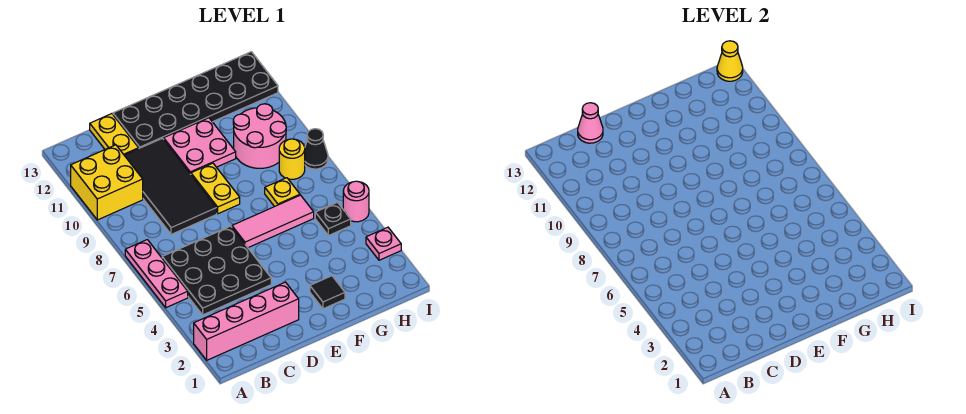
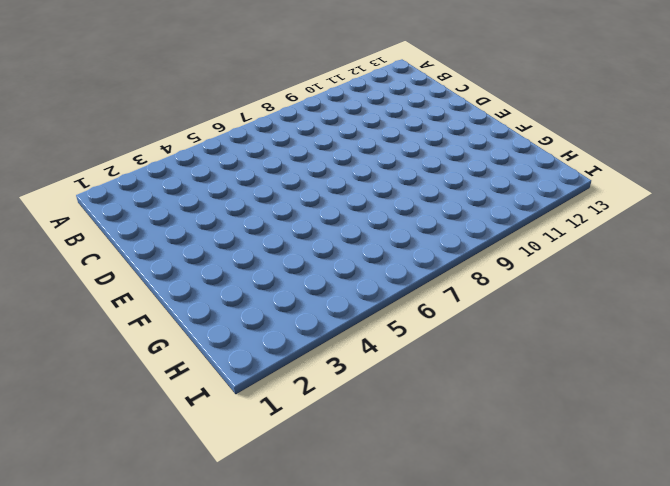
none -> pink brick A2:D2 level 1
none -> pink plate A5:A7 level 1
none -> yellow brick A10:B11 level 1

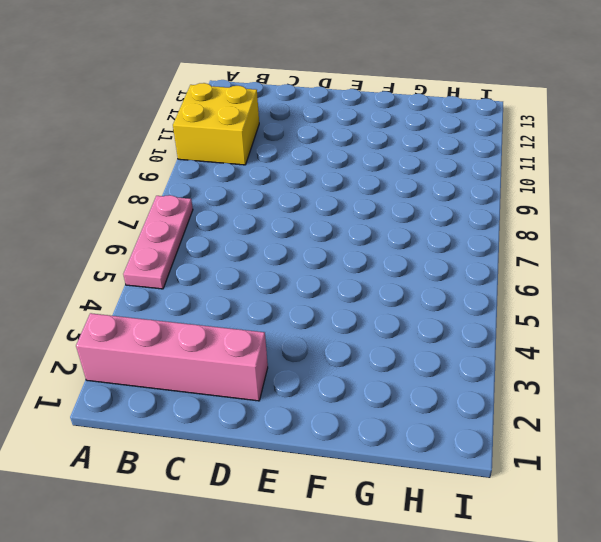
none -> black plate B4:D6 level 1
none -> black tile C8:D11 level 1
none -> yellow plate C12:C13 level 1

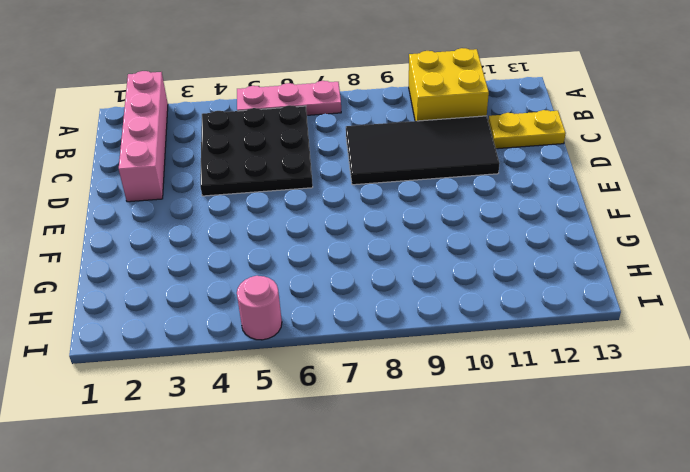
none -> black plate D12:I13 level 1
none -> pink tile E6:G6 level 1
none -> yellow plate E8:E9 level 1

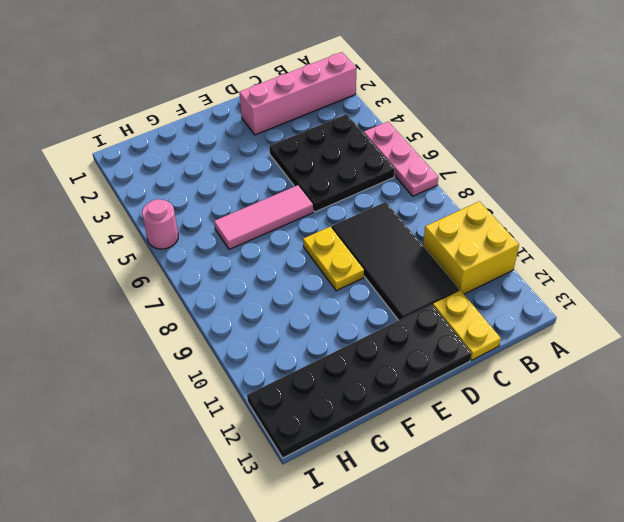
none -> pink plate E10:F11 level 1
none -> black tile F2 level 1
none -> yellow plate G7 level 1

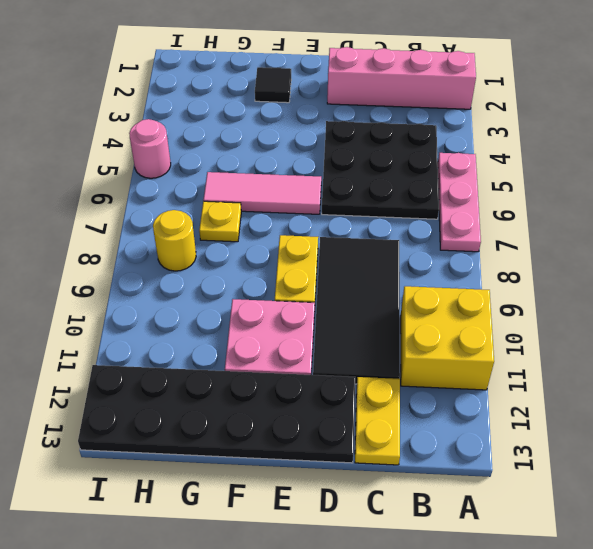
none -> pink round brick G9:H10 level 1
none -> black plate H5 level 1
none -> pink plate I3 level 1

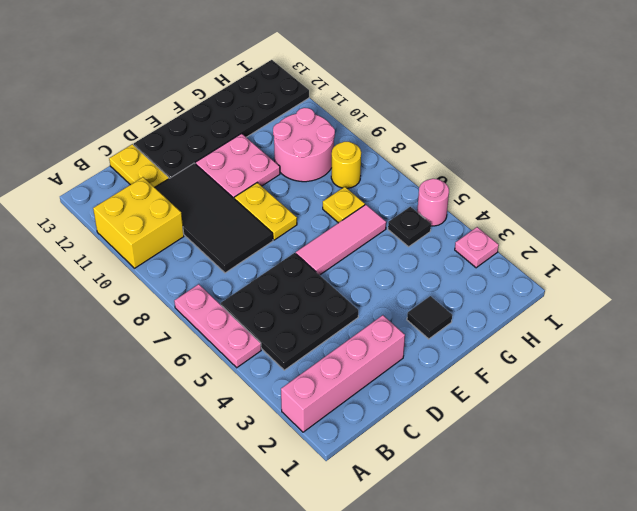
none -> black cone I8 level 1
none -> pink cone C13 level 2
none -> yellow cone I13 level 2

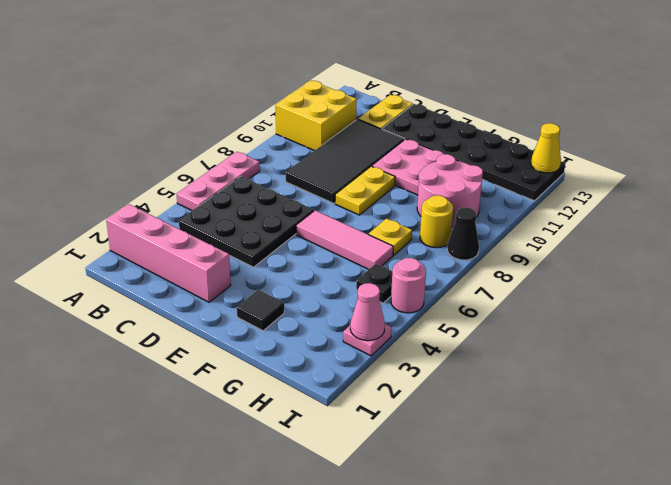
pink cone I3 level 2 -> pink cone C13 level 2

